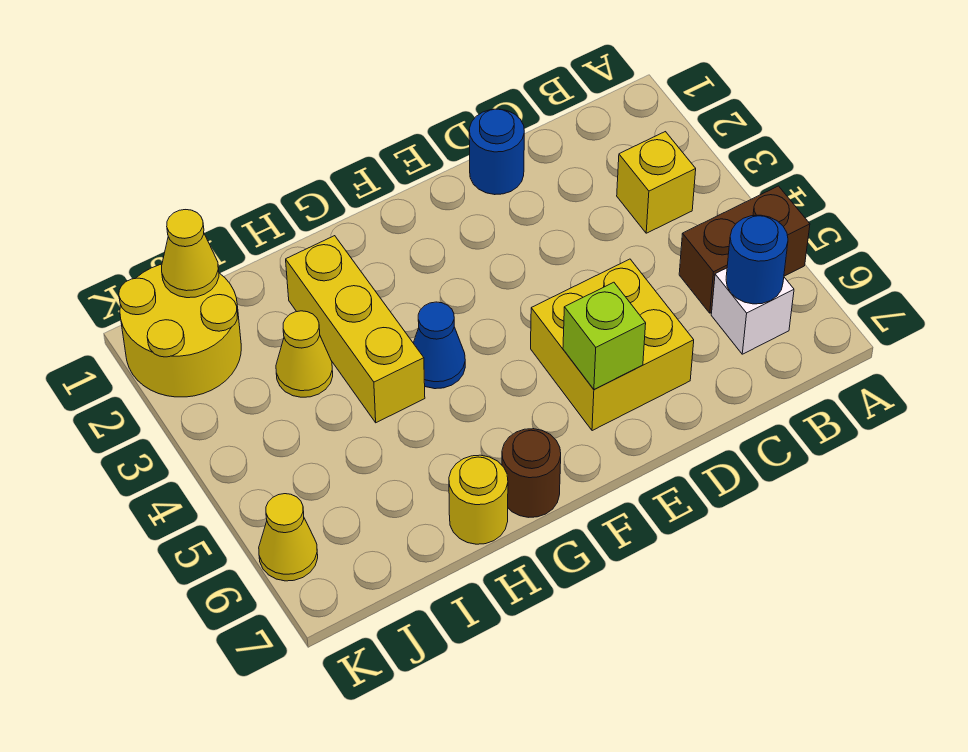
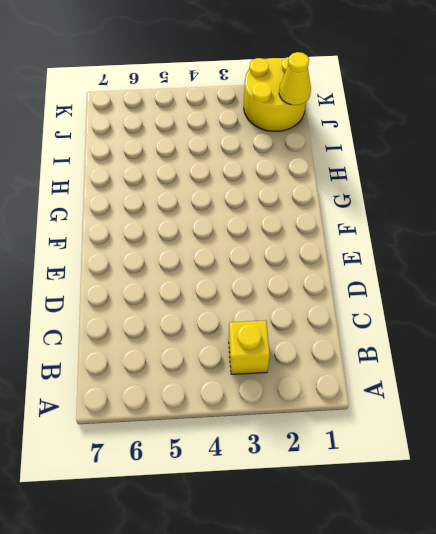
none -> brown brick A5:B5 level 1
none -> white brick B6 level 1
none -> blue round brick D1 level 1

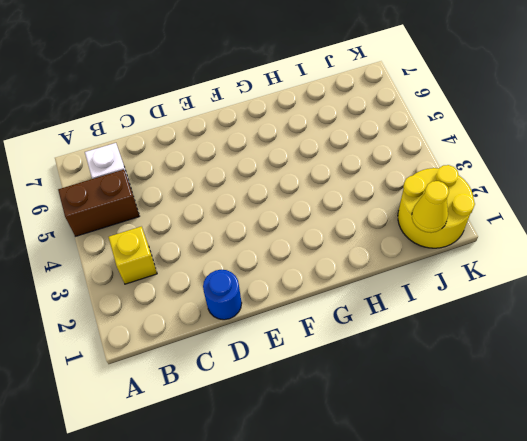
none -> yellow brick D5:E6 level 1
none -> blue cone G4 level 1
none -> brown round brick G7 level 1

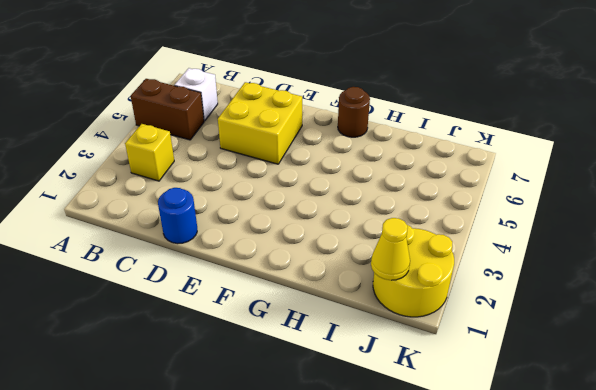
none -> blue cone G4 level 1
none -> yellow brick H2:H4 level 1
none -> yellow round brick H7 level 1

